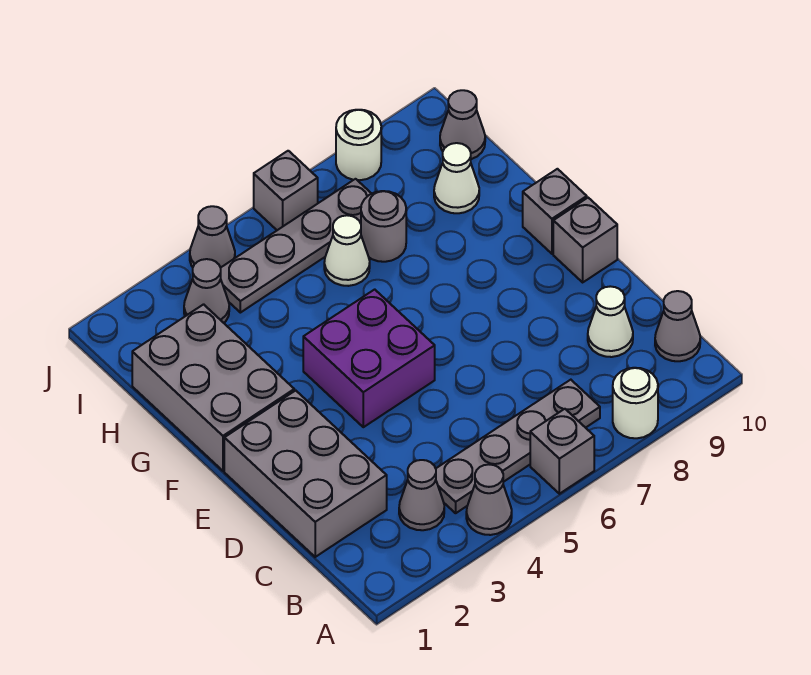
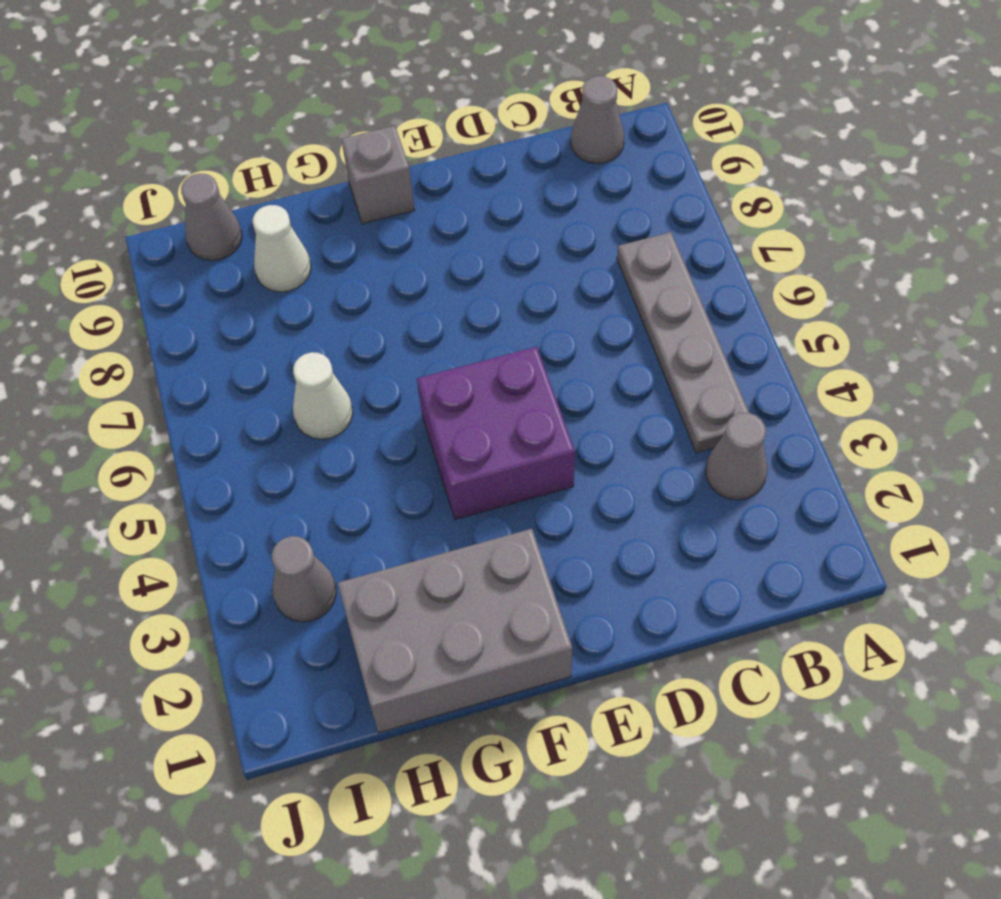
none -> grey cone A4 level 1
none -> grey brick A6 level 1
none -> white round brick A8 level 1

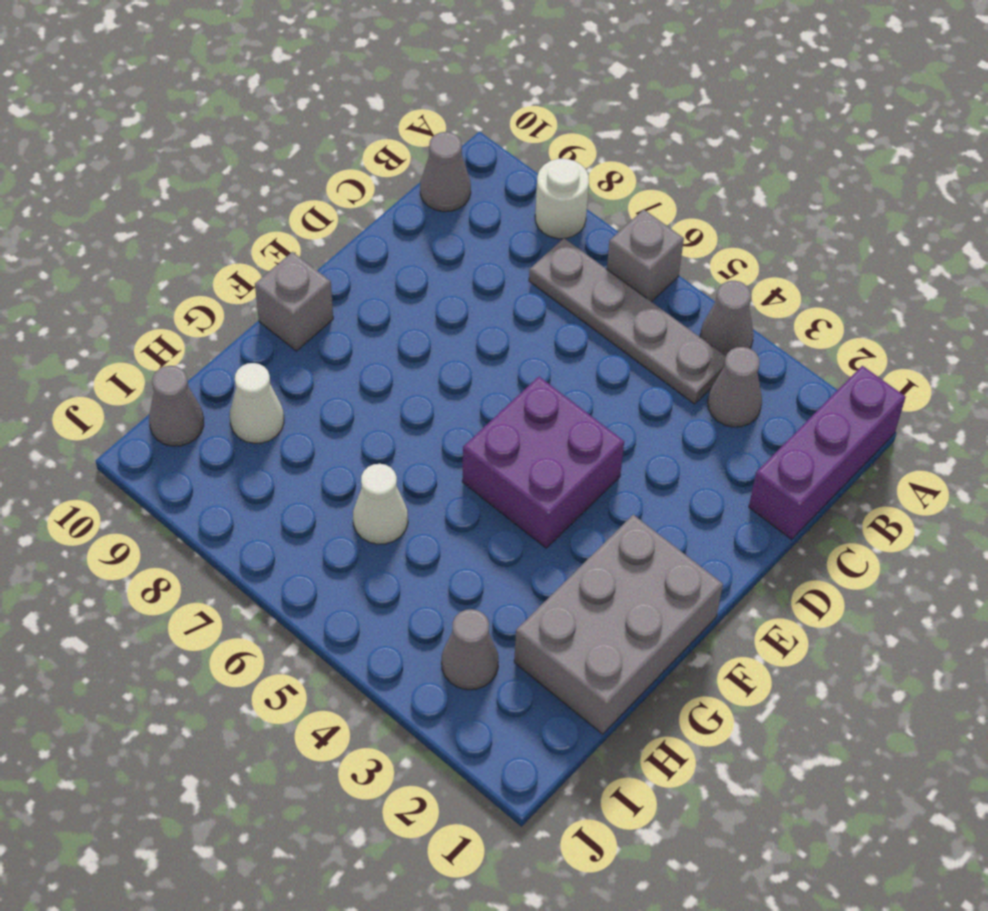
purple brick A1:C1 level 1 -> grey brick C1:E2 level 1
none -> white cone C9 level 1
none -> grey brick E10 level 1
none -> grey round brick H7 level 1

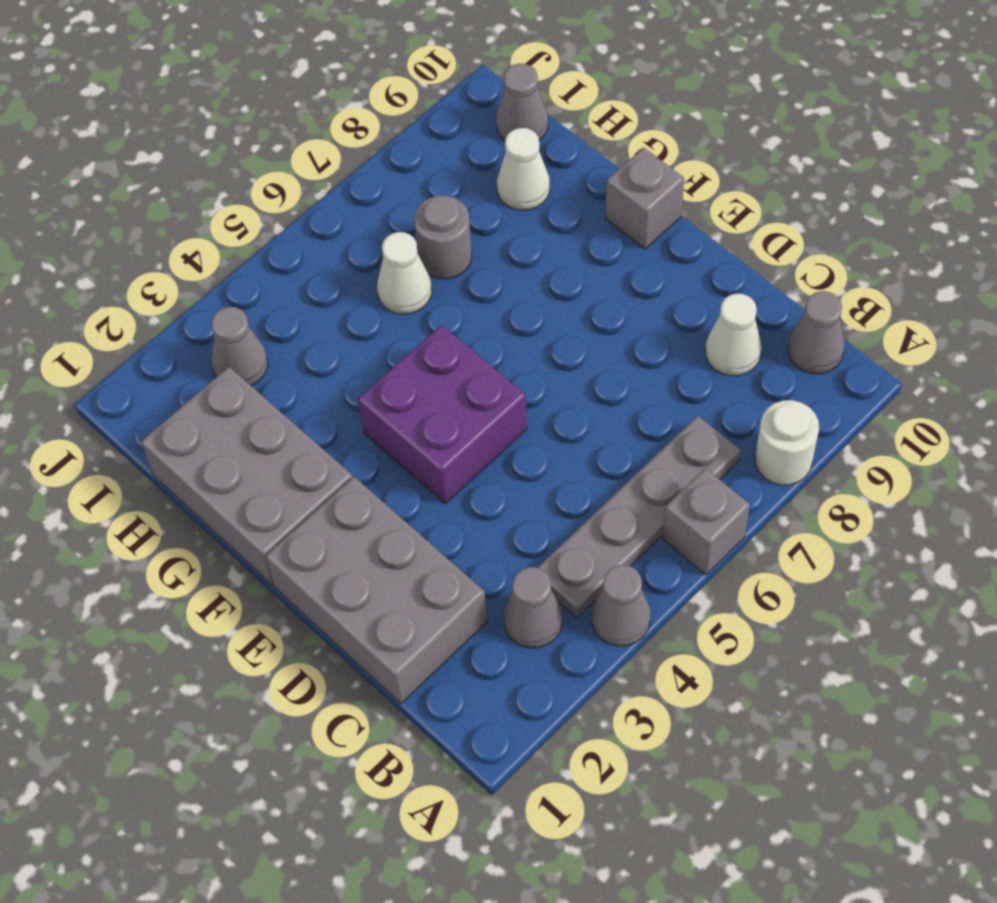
none -> grey brick E10 level 1
none -> grey plate I4:I7 level 1
none -> grey cone J4 level 1

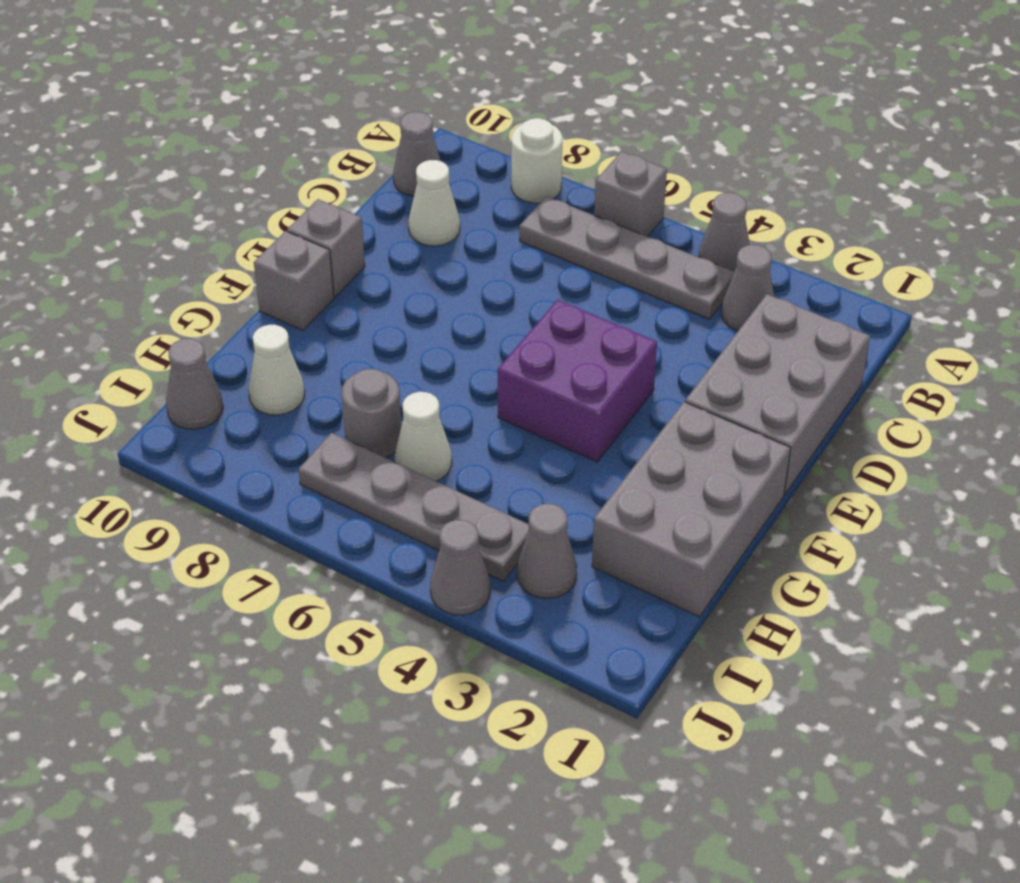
none -> grey brick J6 level 1
none -> white round brick J8 level 1

